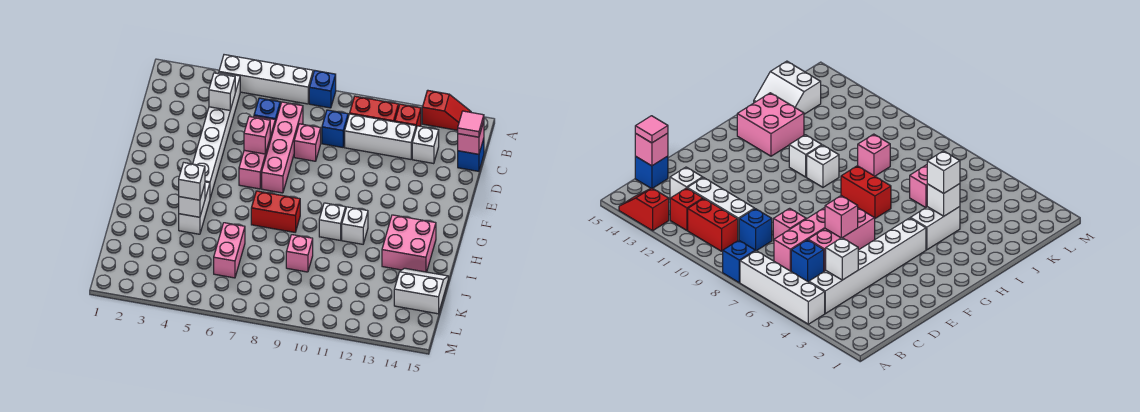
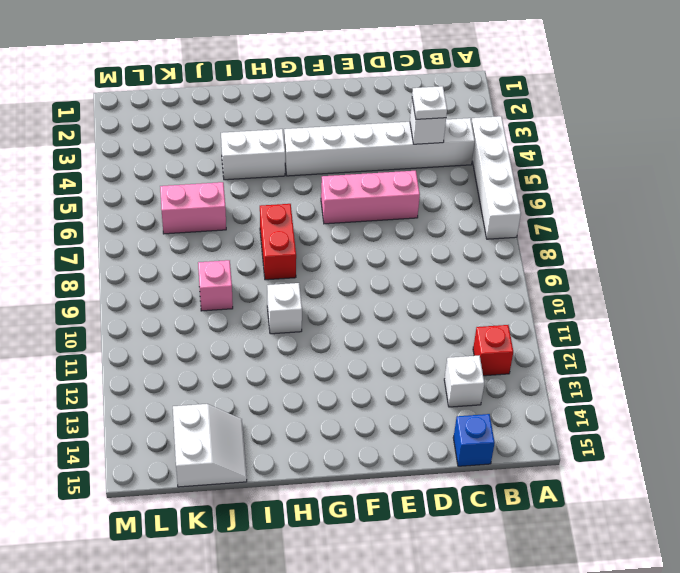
white plate C4 level 3 -> none
none -> blue brick A8 level 1
none -> red slope A13:A14 level 1 top 13
none -> red brick B10:B11 level 1

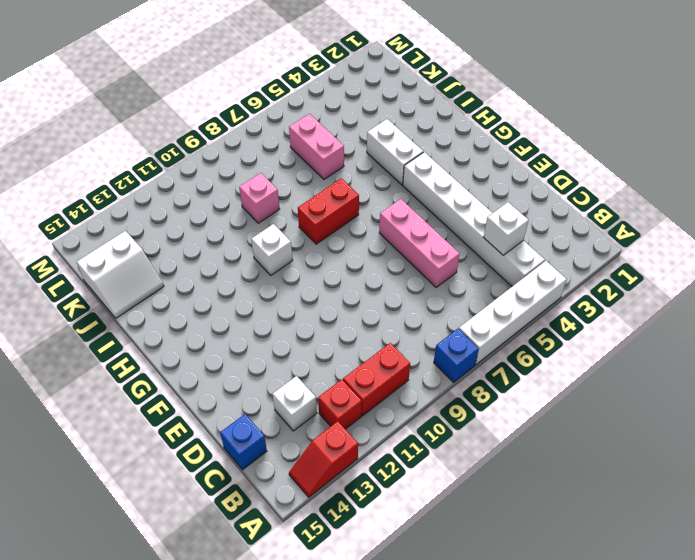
none -> blue brick C6 level 1
none -> pink brick C7:F7 level 1
none -> blue brick C9 level 1

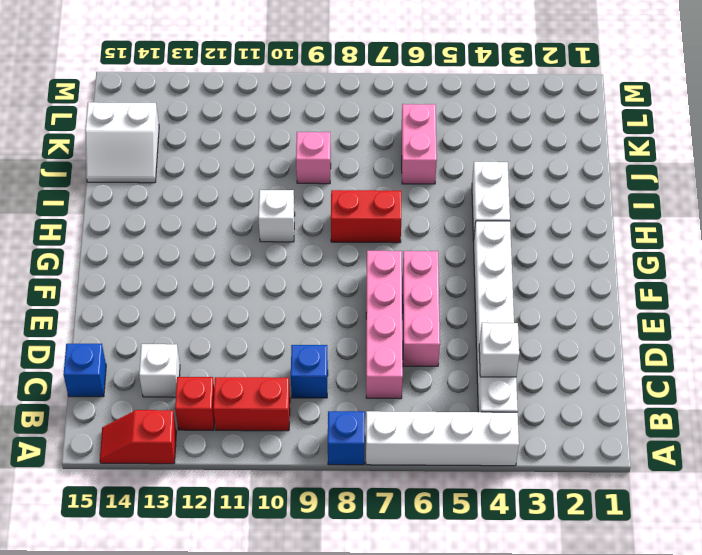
none -> blue brick C6 level 1
none -> white brick C10:C12 level 1
none -> pink brick D8 level 1

